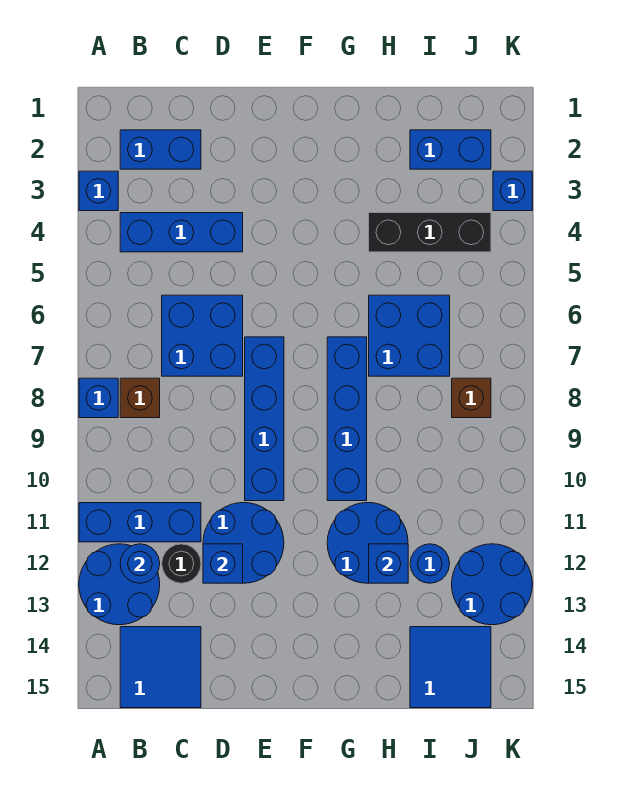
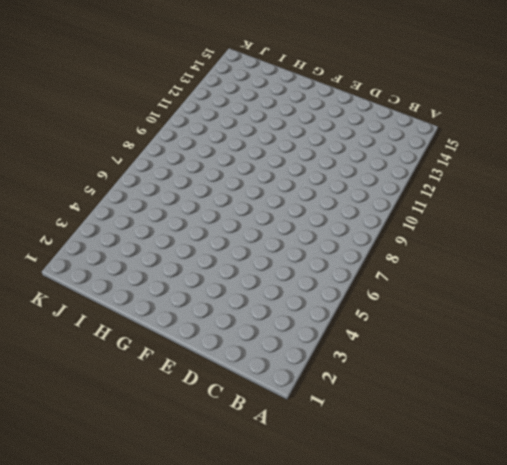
none -> blue brick A3 level 1
none -> blue brick A8 level 1
none -> blue brick A11:C11 level 1

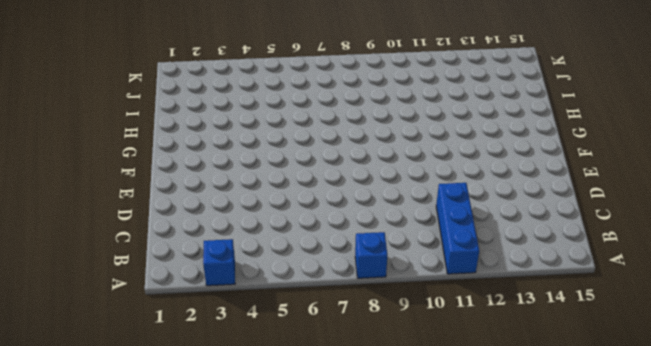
none -> blue round brick A12:B13 level 1
none -> blue brick B2:C2 level 1
none -> blue brick B4:D4 level 1

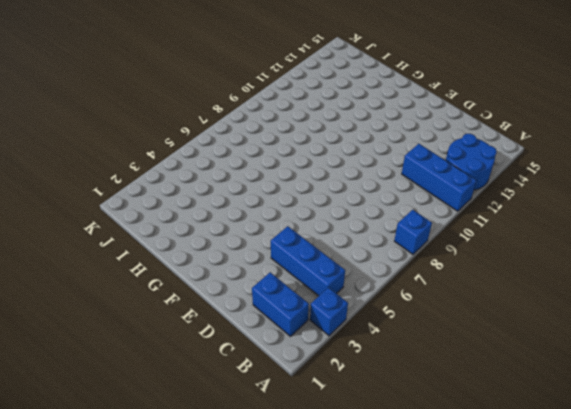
none -> brown brick B8 level 1
none -> blue tile B14:C15 level 1
none -> blue brick C6:D7 level 1

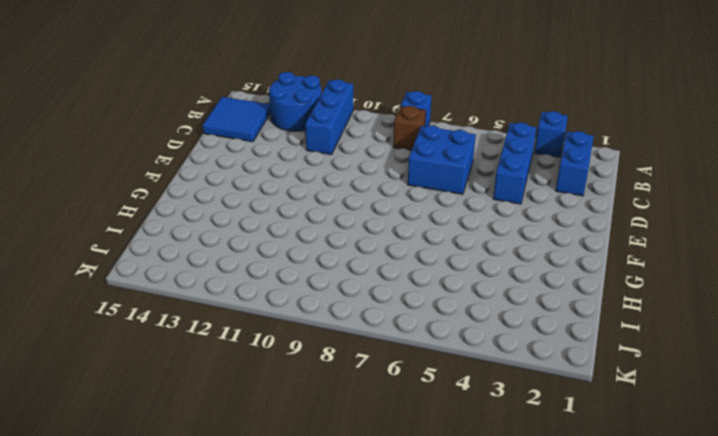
none -> black round brick C12 level 1
none -> blue round brick D11:E12 level 1
none -> blue brick E7:E10 level 1

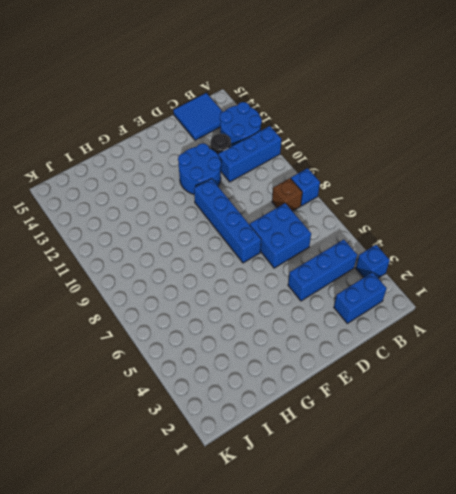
none -> blue brick G7:G10 level 1
none -> blue round brick G11:H12 level 1
none -> black brick H4:J4 level 1

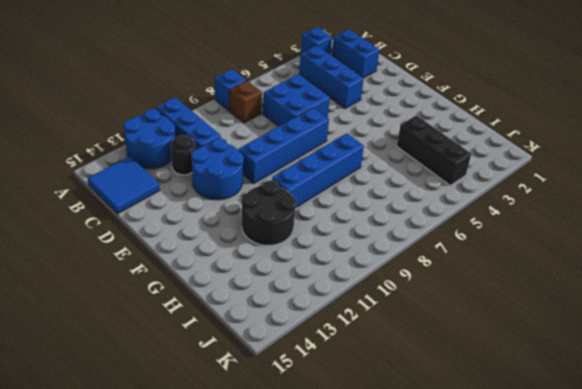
black round brick G11:H12 level 1 -> blue round brick G11:H12 level 1
none -> blue brick H6:I7 level 1
none -> blue brick I2:J2 level 1
none -> blue round brick I12 level 1

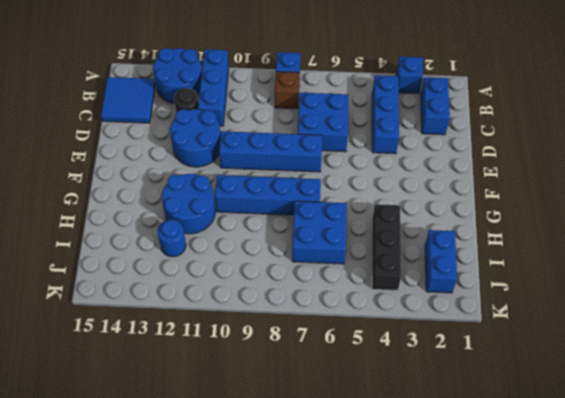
none -> blue tile I14:J15 level 1
none -> brown brick J8 level 1
none -> blue round brick J12:K13 level 1

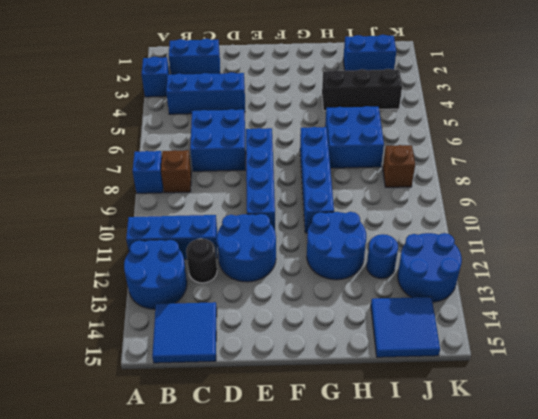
none -> blue brick K3 level 1
none -> blue round brick B12 level 2
none -> blue brick D12 level 2

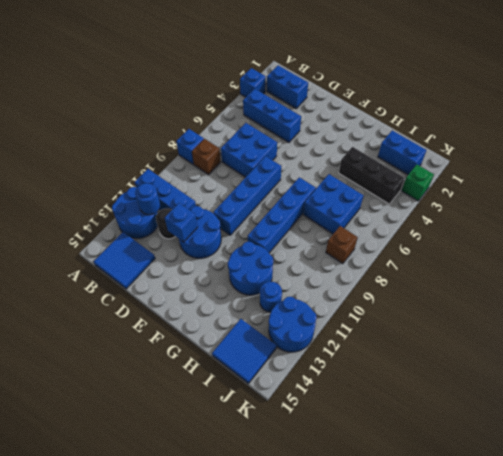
green brick K3 level 1 -> blue brick K3 level 1
none -> blue brick H12 level 2

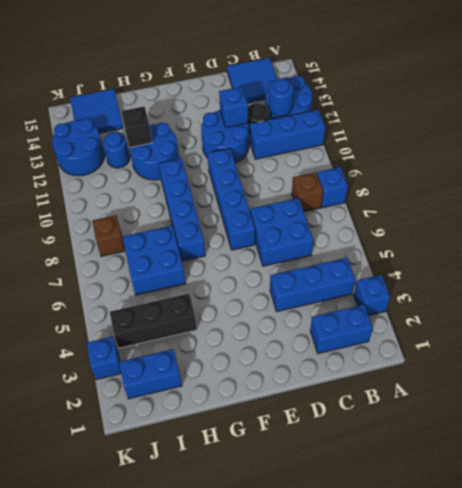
black brick H12 level 2 -> blue brick H12 level 2

